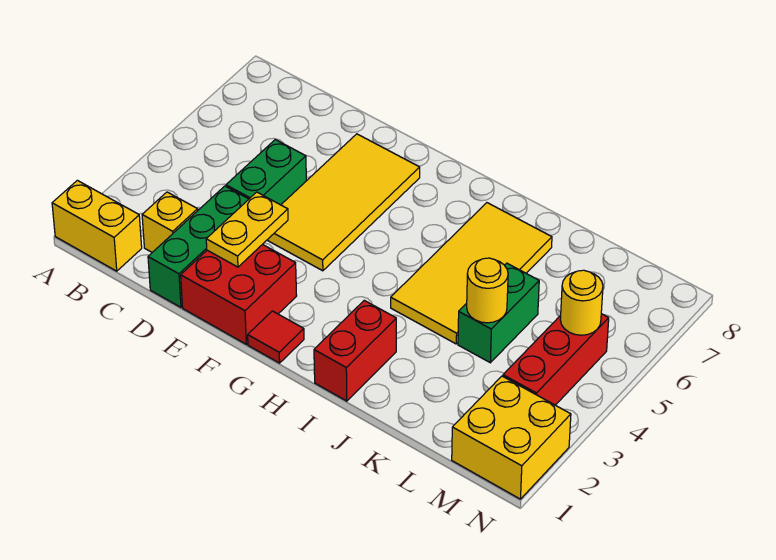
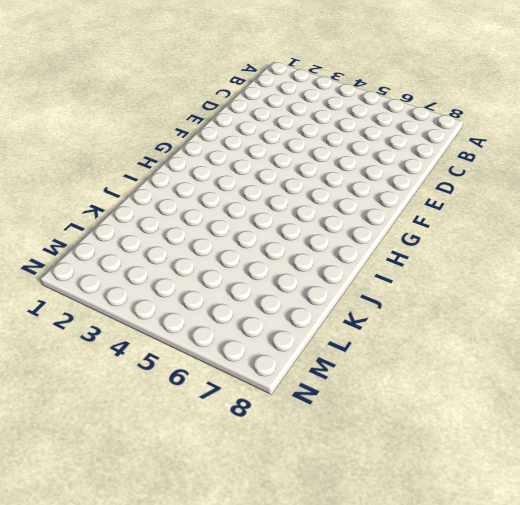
none -> yellow brick A1:B1 level 1
none -> yellow brick C2 level 1
none -> green brick D1:D3 level 1

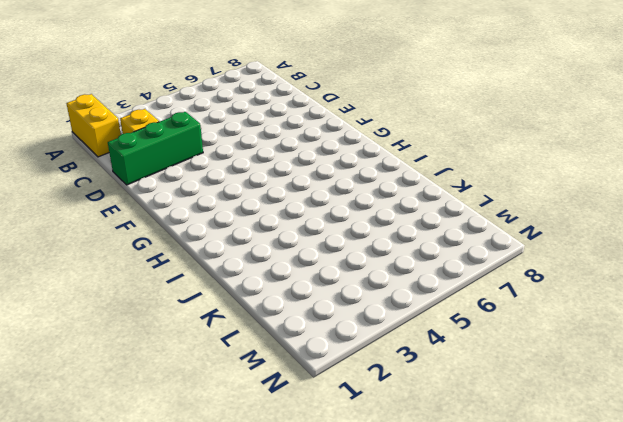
none -> green brick D4:D5 level 1
none -> red brick E1:F2 level 1
none -> yellow tile E4:F7 level 1

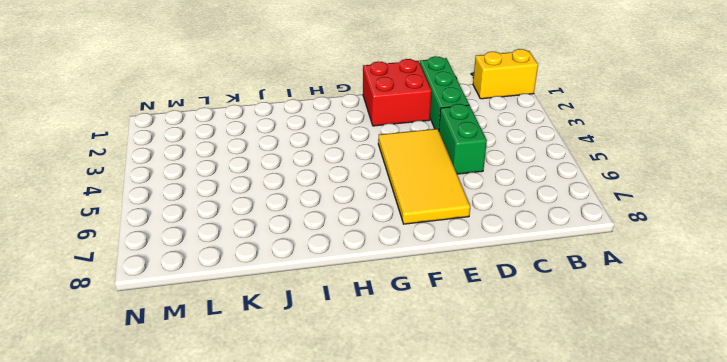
none -> yellow brick C2 level 1
none -> red tile G1 level 1
none -> red brick I1:I2 level 1

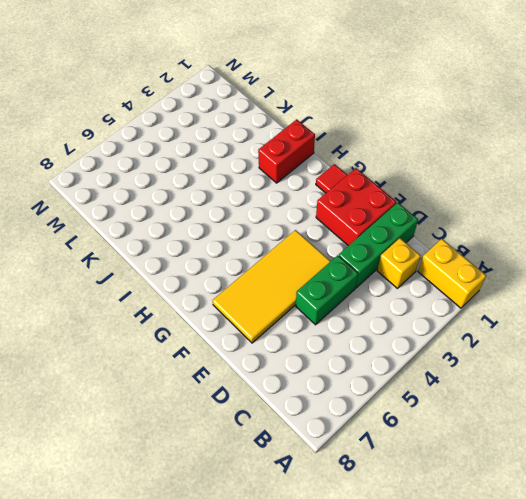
none -> yellow tile I4:J7 level 1
none -> green brick K4:K5 level 1
none -> yellow brick M1:N2 level 1

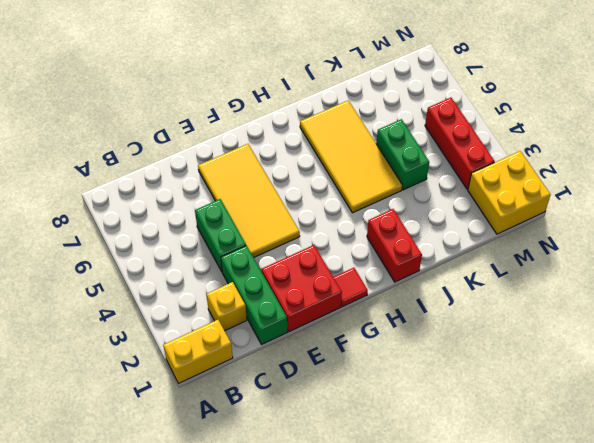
none -> yellow plate E2:E3 level 2
none -> yellow round brick K4 level 2
none -> yellow round brick M5 level 2

